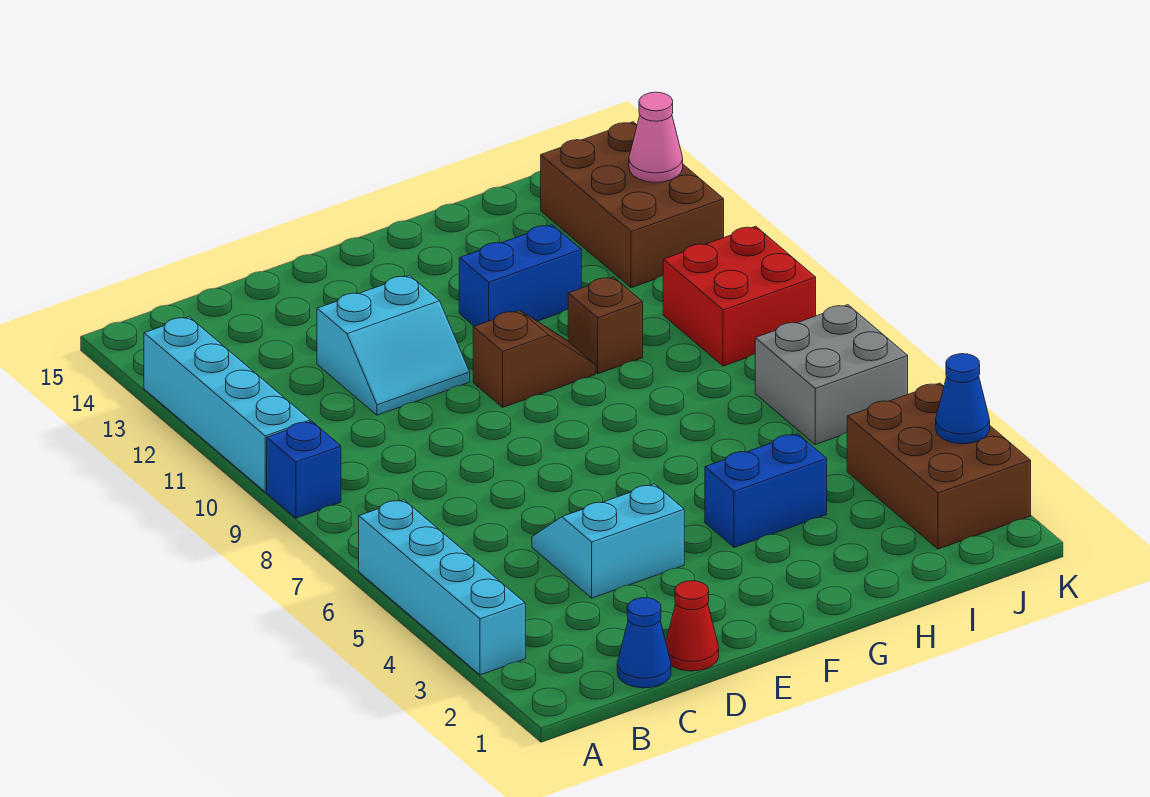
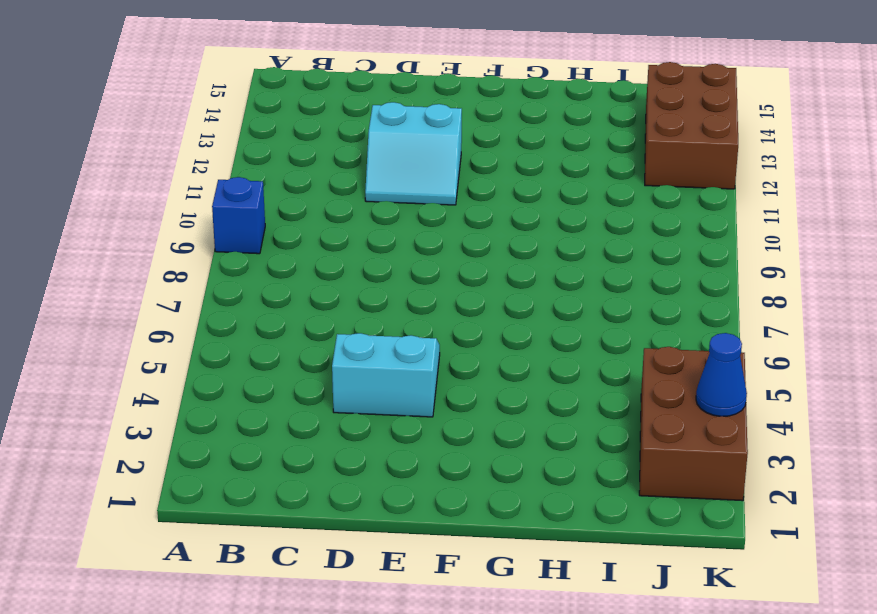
none -> cyan brick A3:A6 level 1
none -> cyan brick A10:A13 level 1
none -> blue cone C1 level 1

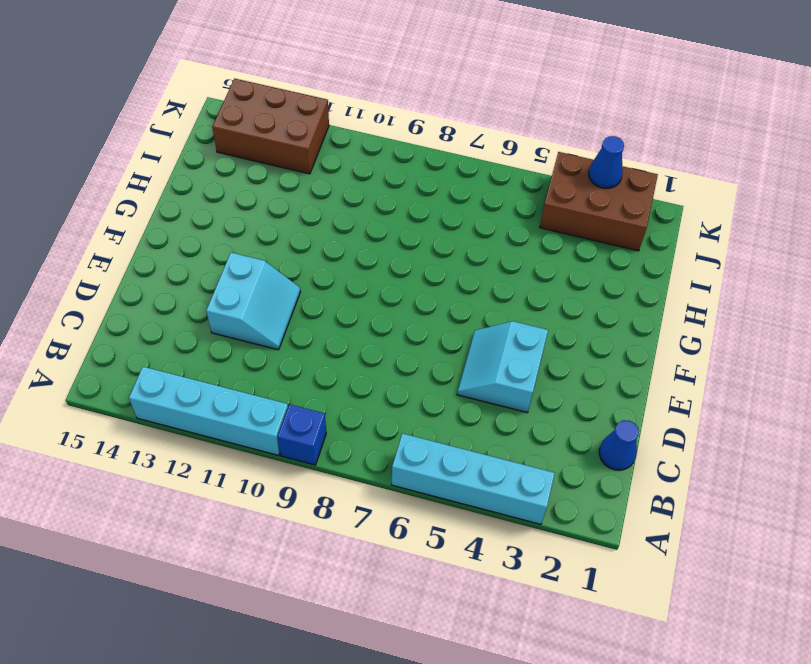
none -> red cone D1 level 1
none -> brown slope F10:G10 level 1 top F
none -> blue brick G4:H4 level 1

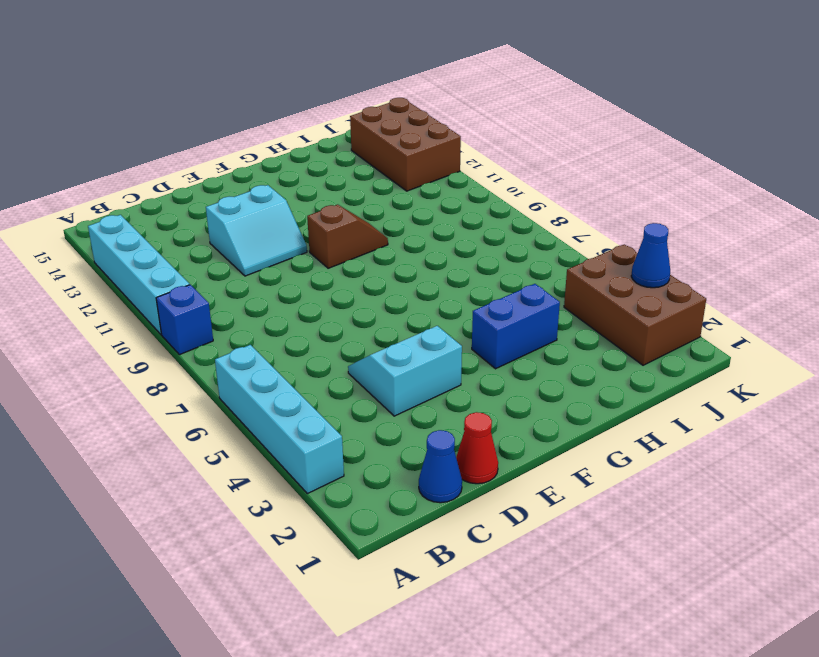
none -> blue brick G12:H12 level 1
none -> brown brick H10 level 1
none -> grey brick J6:K7 level 1

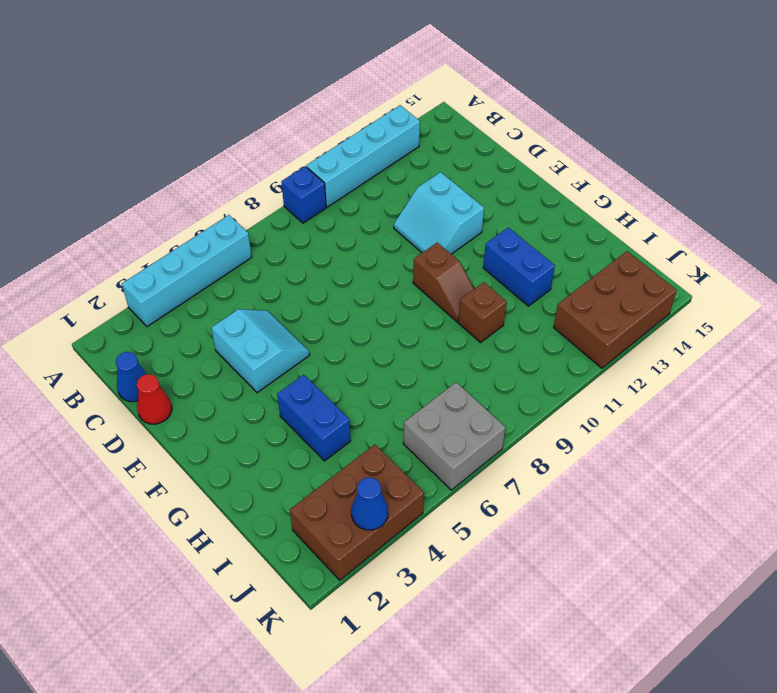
none -> red brick J9:K10 level 1
none -> pink cone K13 level 2

